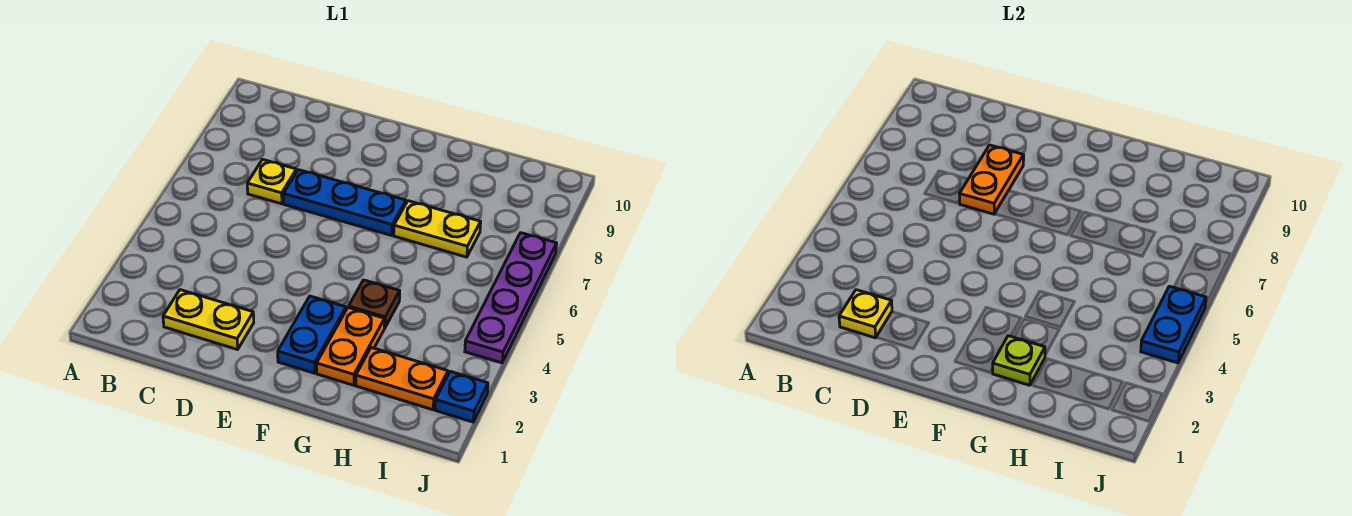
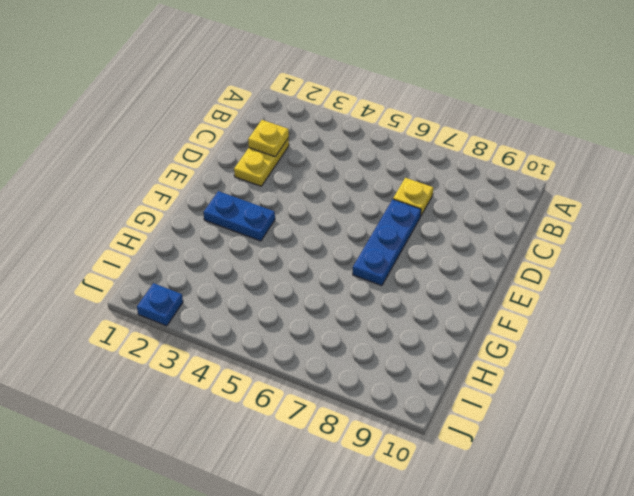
none -> orange plate G2:G3 level 1
none -> brown plate G4 level 1
none -> yellow plate G7:H7 level 1

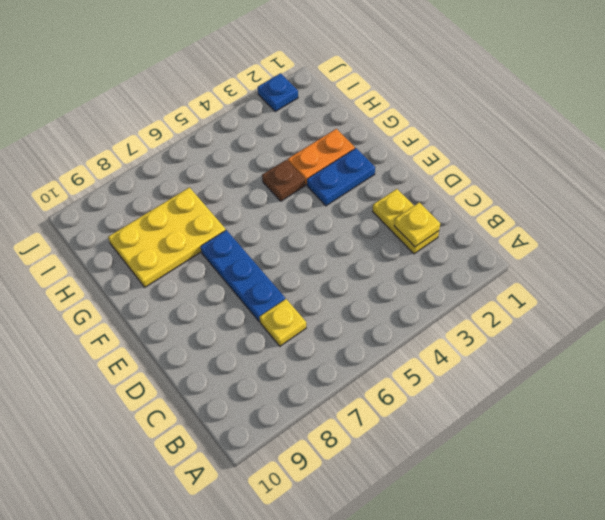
yellow plate G7:H9 level 1 -> yellow plate G7:H7 level 1
none -> orange plate H2:I2 level 1
none -> purple plate J4:J7 level 1
none -> orange plate D7:D8 level 2

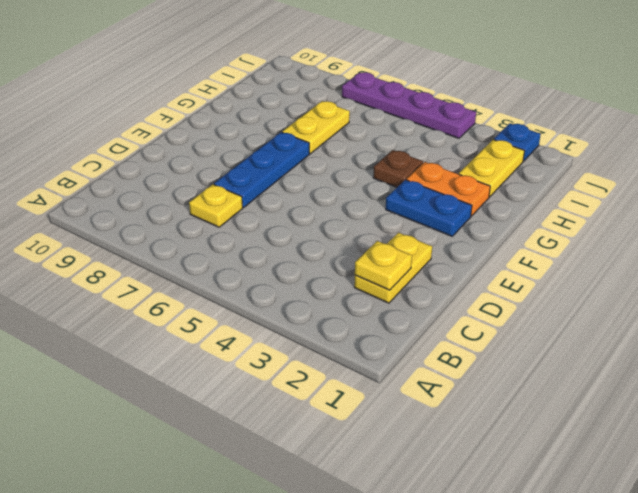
yellow plate H2:I2 level 1 -> orange plate H2:I2 level 1
none -> orange plate D7:D8 level 2
none -> lime plate G2 level 2
none -> blue plate J4:J5 level 2

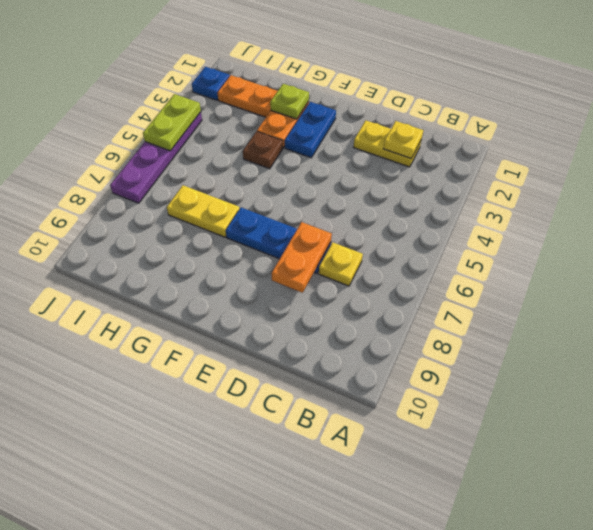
lime plate J4:J5 level 2 -> blue plate J4:J5 level 2

